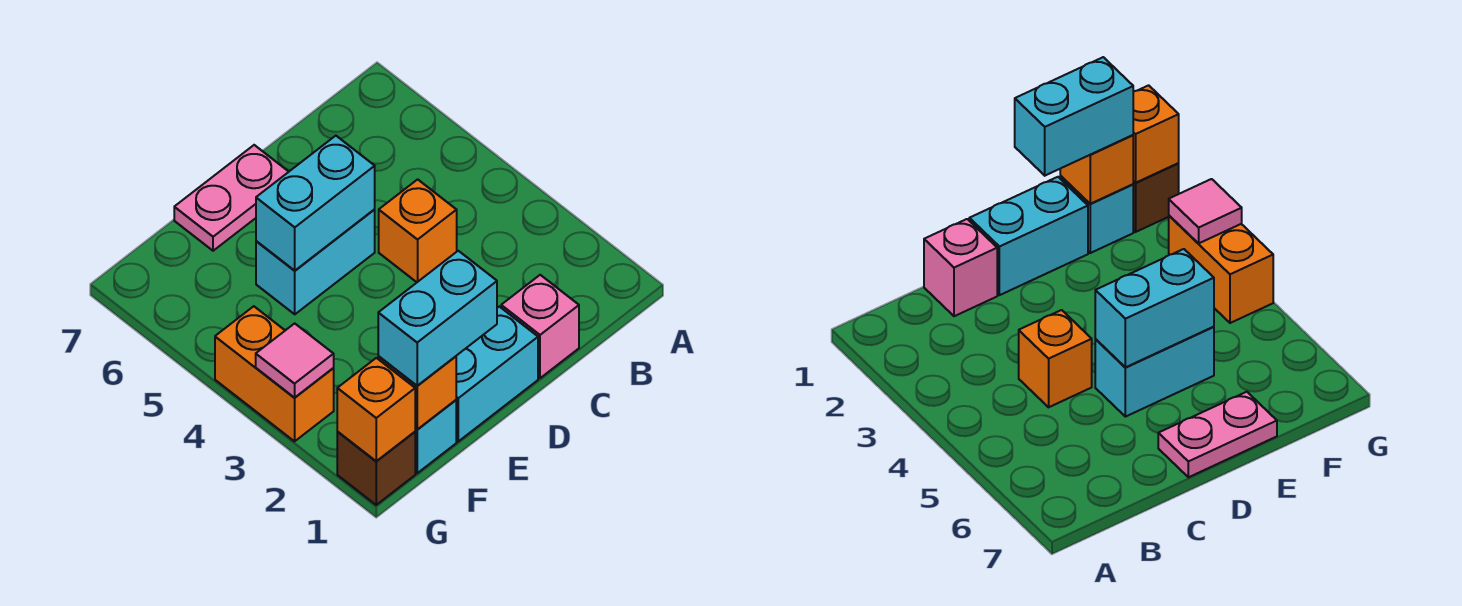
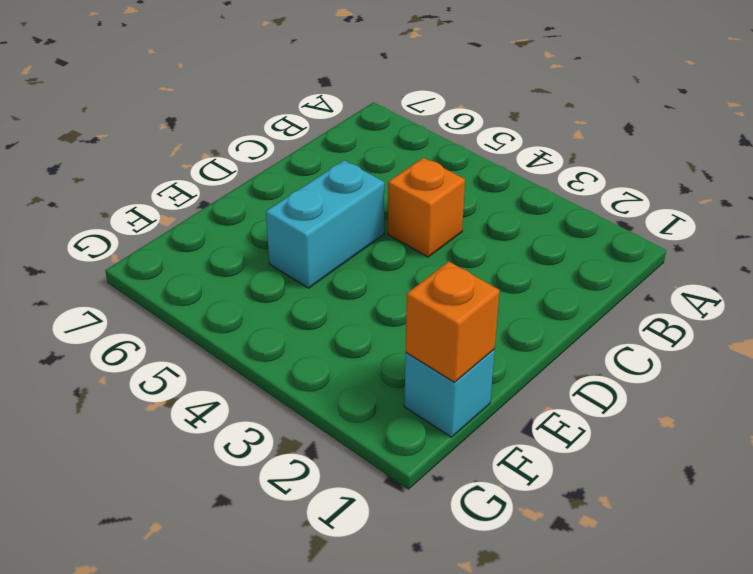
none -> pink brick C1 level 1
none -> cyan brick D1:E1 level 1
none -> pink plate D7:E7 level 1

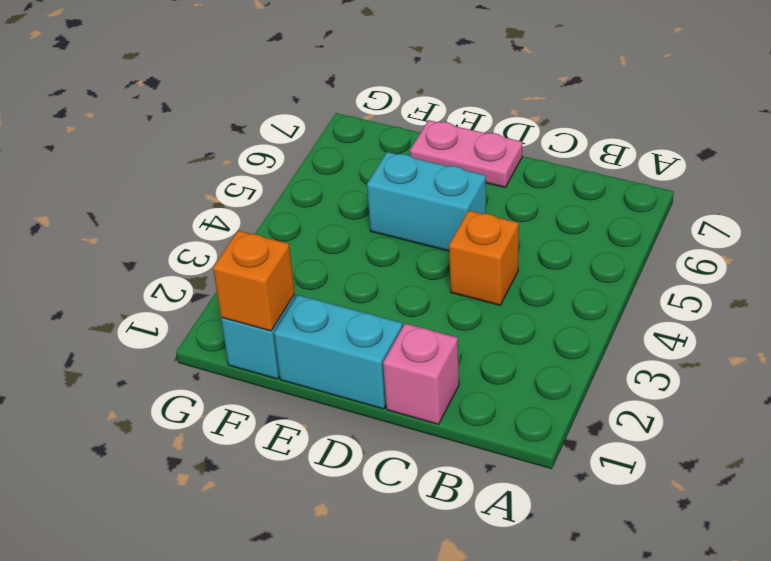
none -> brown brick G1 level 1
none -> orange brick G3:G4 level 1
none -> cyan brick D5:E5 level 2

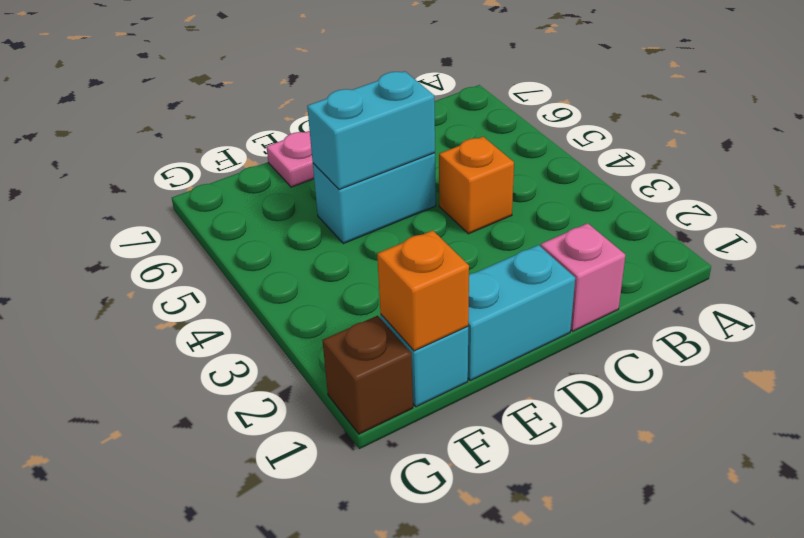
none -> orange brick G3:G4 level 1
none -> orange brick G1 level 2
none -> pink tile G3 level 2

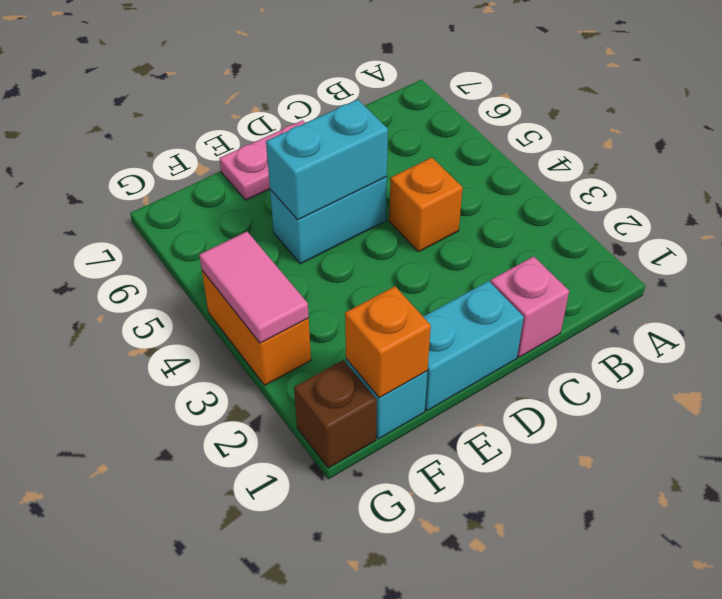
pink tile G3:G4 level 2 -> pink tile G3 level 2
none -> orange brick G1 level 2
none -> cyan brick E1:F1 level 3

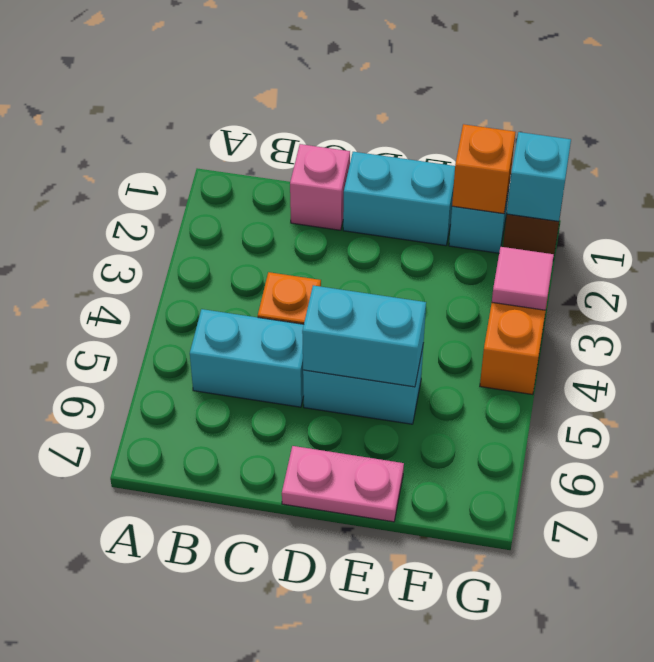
cyan brick B5:C5 level 1 -> cyan brick E1:F1 level 3
cyan brick G1 level 2 -> orange brick G1 level 2

